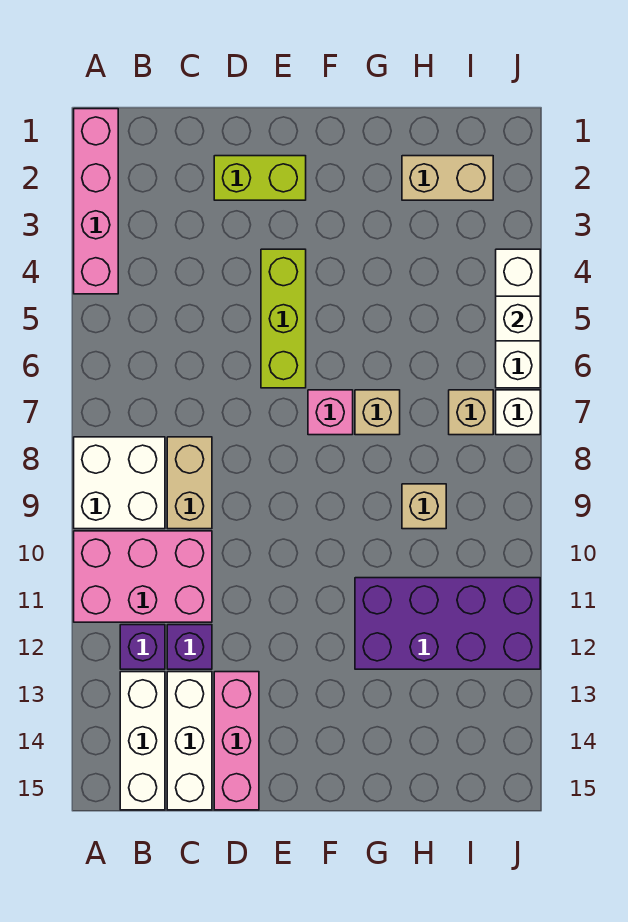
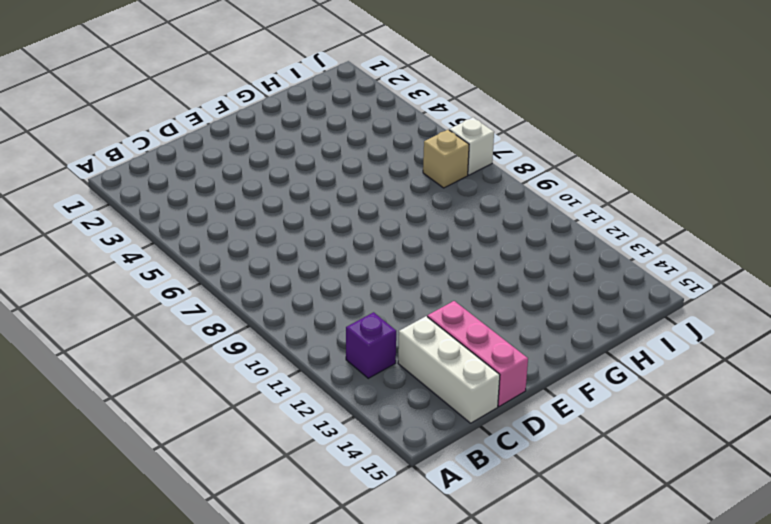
none -> pink brick A1:A4 level 1
none -> white brick A8:B9 level 1
none -> pink brick A10:C11 level 1

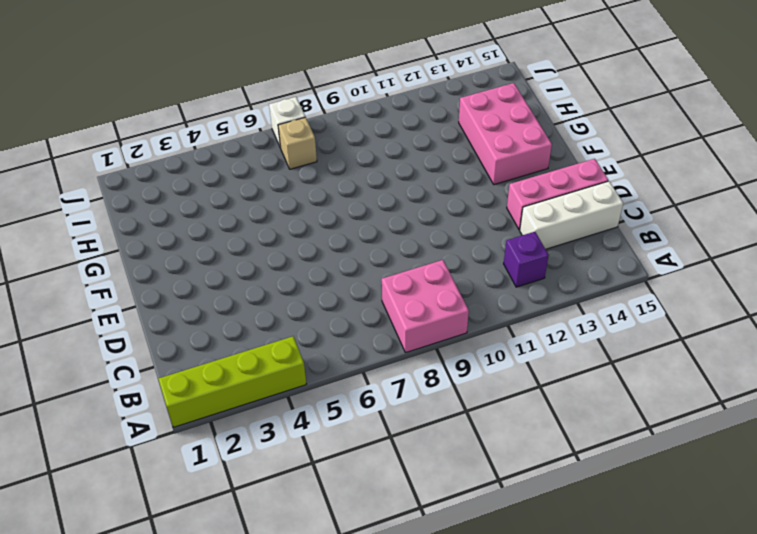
lime brick A1:A4 level 1 -> pink brick A1:A4 level 1
pink brick A8:B9 level 1 -> white brick A8:B9 level 1
pink brick F13:H14 level 1 -> pink brick A10:C11 level 1
none -> white brick B13:B15 level 1
none -> tan brick C8:C9 level 1
none -> purple brick C12 level 1

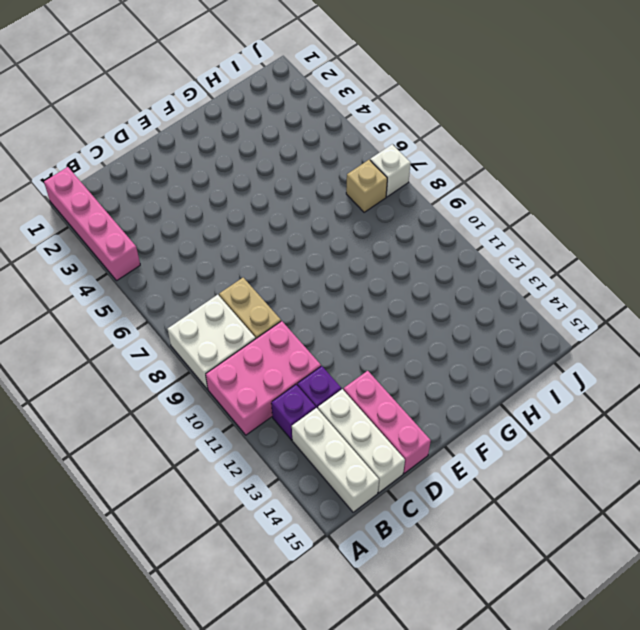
none -> lime brick D2:E2 level 1
none -> lime brick E4:E6 level 1
none -> pink brick F7 level 1

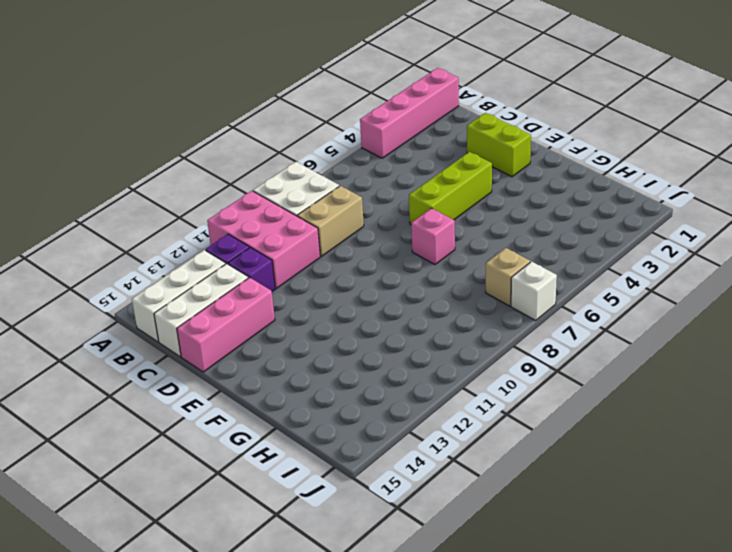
none -> tan brick G7 level 1
none -> purple brick G11:J12 level 1
none -> tan brick H2:I2 level 1

